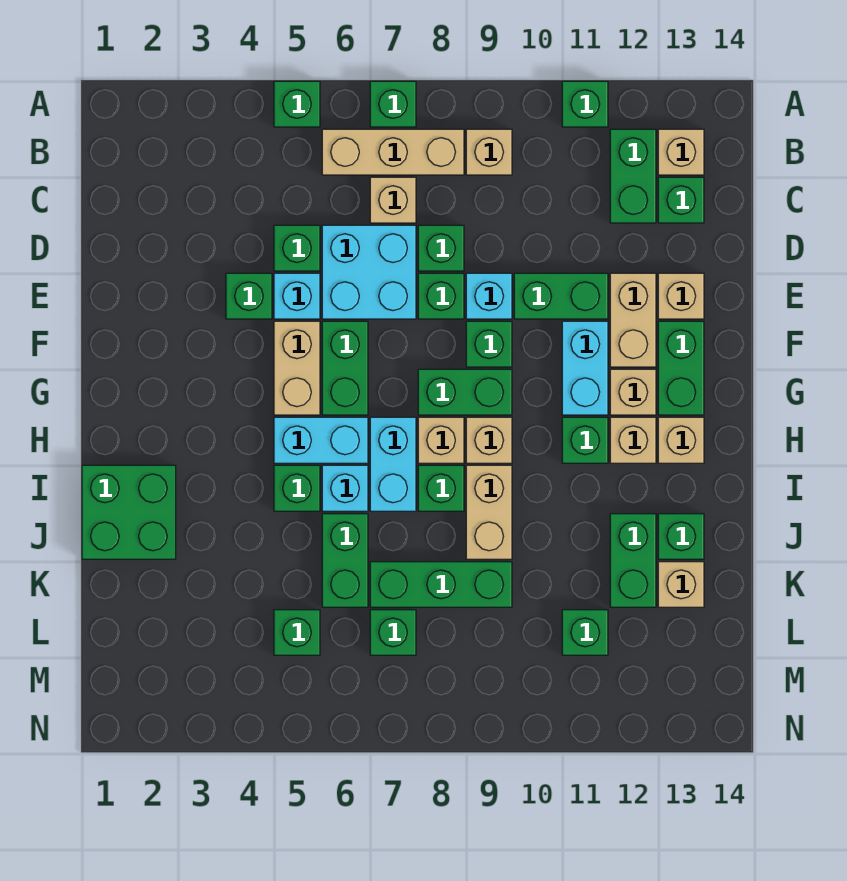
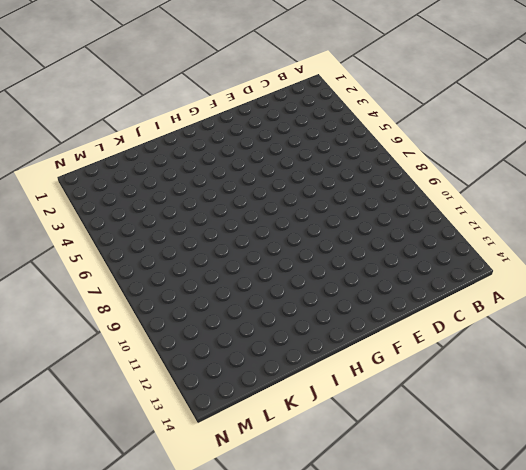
none -> green brick A5 level 1
none -> green brick A7 level 1
none -> green brick A11 level 1
none -> tan brick B6:B8 level 1

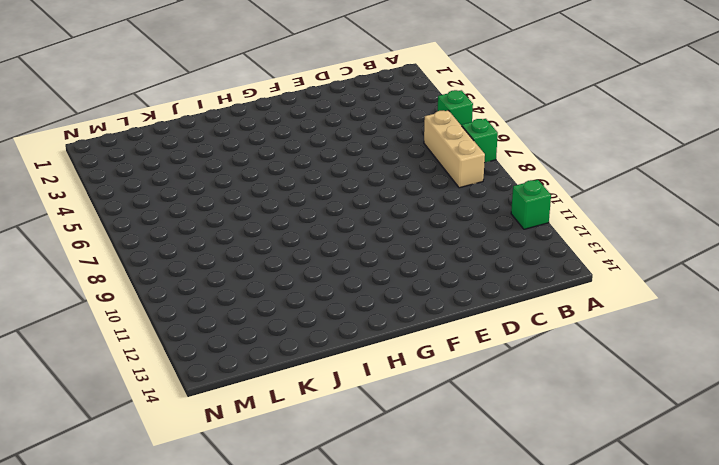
none -> tan brick B9 level 1
none -> green brick B12:C12 level 1
none -> tan brick B13 level 1
none -> tan brick C7 level 1

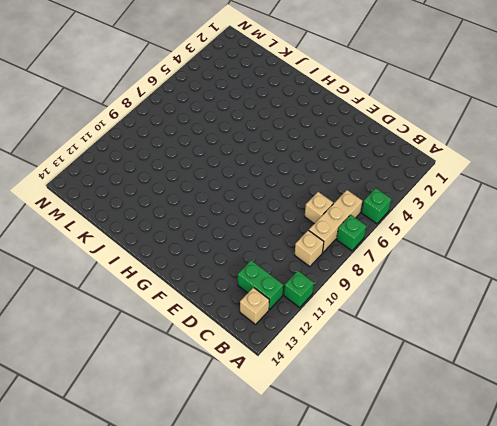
none -> green brick C13 level 1
none -> green brick D5 level 1
none -> cyan brick D6:E7 level 1
none -> green brick D8 level 1

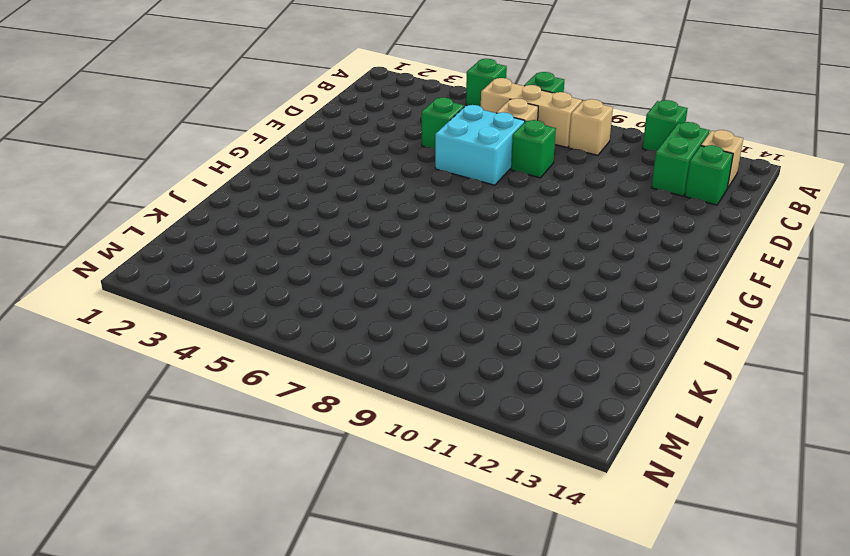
none -> green brick E4 level 1
none -> cyan brick E5 level 1
none -> green brick E8 level 1
none -> cyan brick E9 level 1

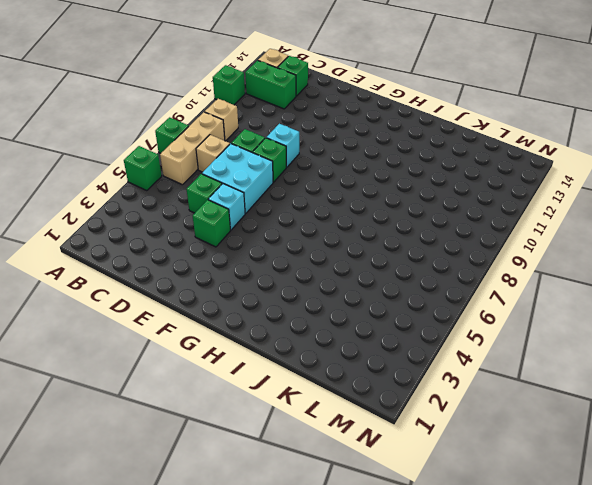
none -> green brick E10:E11 level 1
none -> tan brick E12:F12 level 1
none -> tan brick E13 level 1
none -> tan brick F5:G5 level 1

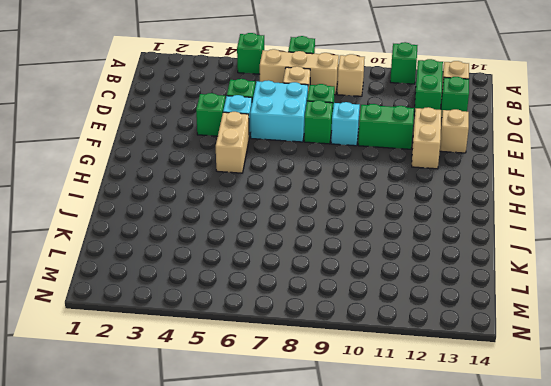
none -> green brick F6:G6 level 1
none -> green brick F9 level 1
none -> cyan brick F11:G11 level 1
none -> green brick F13:G13 level 1

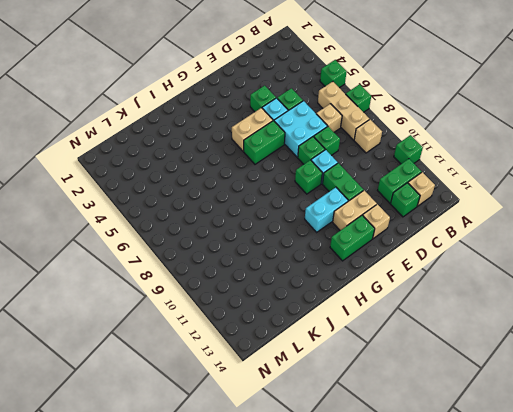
none -> green brick G8:G9 level 1
none -> tan brick G12 level 1
none -> cyan brick H5:H6 level 1
none -> cyan brick H7:I7 level 1

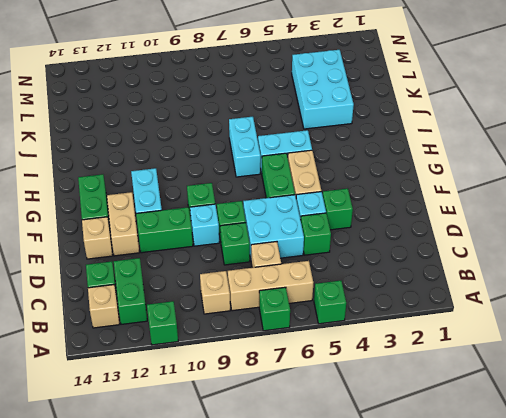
cyan brick J3:L4 level 1 -> none
none -> green brick G8:G9 level 1
none -> tan brick G12 level 1
none -> tan brick H8 level 1
none -> tan brick H9 level 1

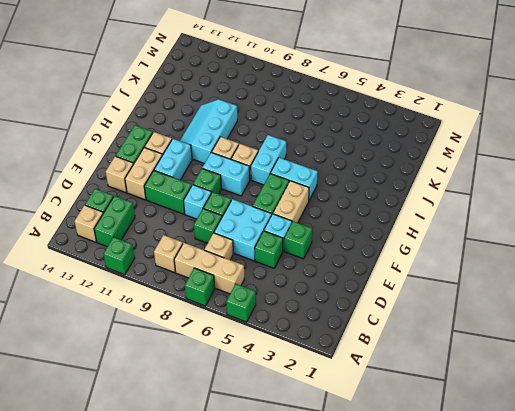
cyan brick G8:G9 level 1 -> green brick G8:G9 level 1
cyan slope H10:J11 level 1 top 10 -> green brick H11 level 1
none -> tan brick H12 level 1
none -> tan brick H13 level 1
none -> green brick I1:J2 level 1
none -> green brick I5 level 1

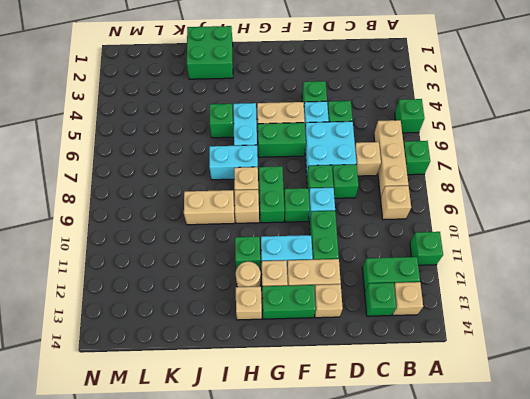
tan round brick H12 level 1 -> tan brick H12 level 1
none -> cyan brick I6 level 1
none -> green brick I8 level 1
none -> green brick J6:K6 level 1
none -> green brick J12:K12 level 1

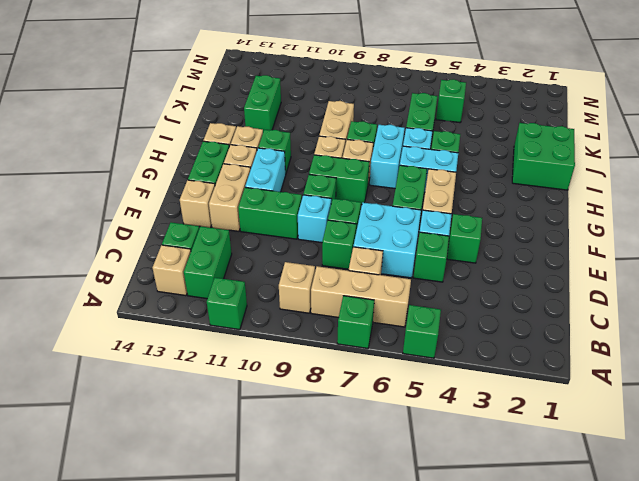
none -> green brick J13 level 1
none -> green brick K7:K9 level 1
none -> tan brick K13 level 1
none -> green brick L7 level 1

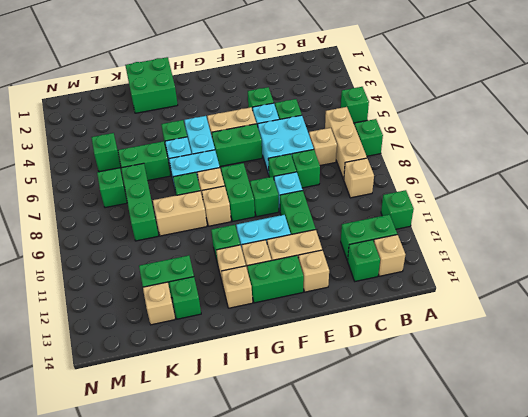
none -> green brick L11 level 1

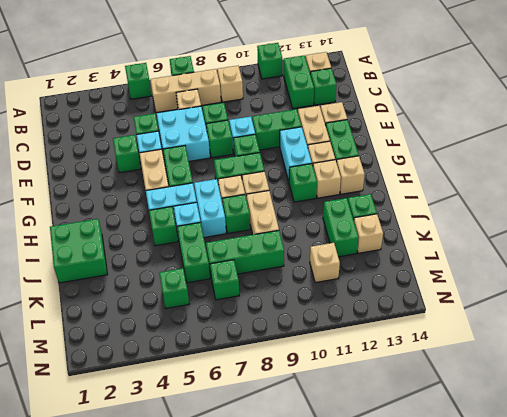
tan brick L11 level 1 -> green brick L11 level 1

